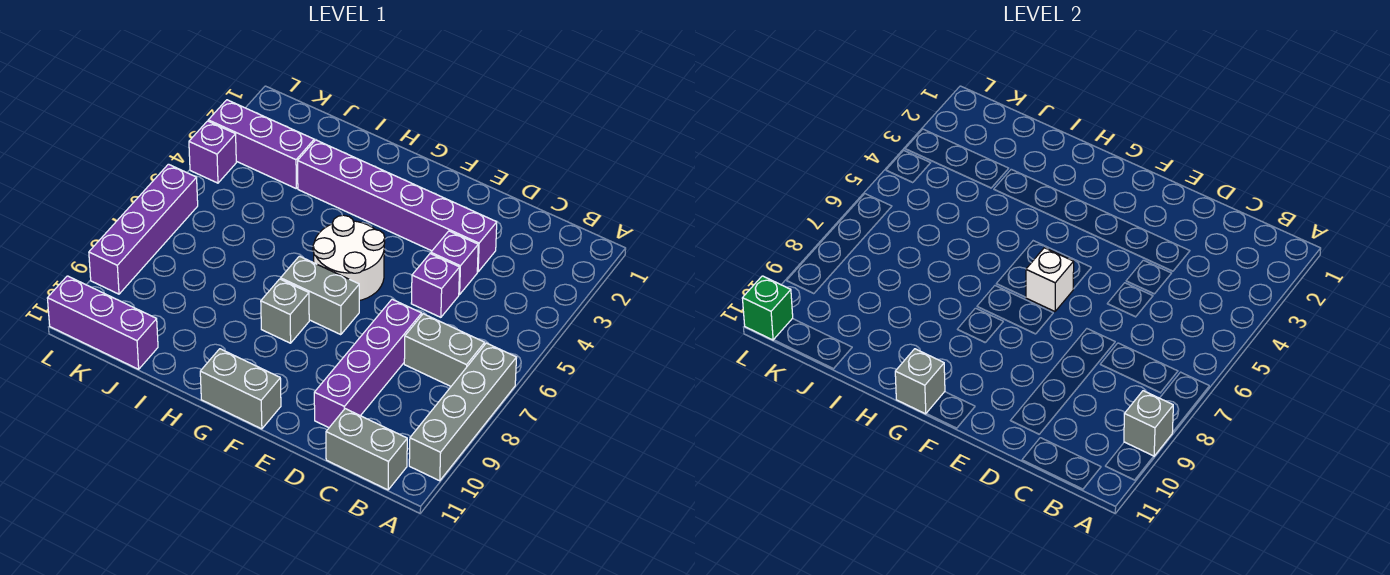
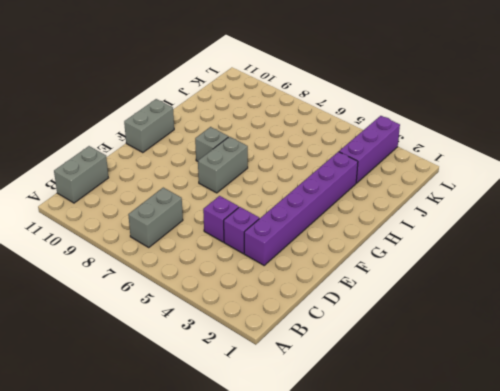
none -> grey brick A7:A10 level 1
none -> purple brick D7:D10 level 1
none -> white round brick F5:G6 level 1

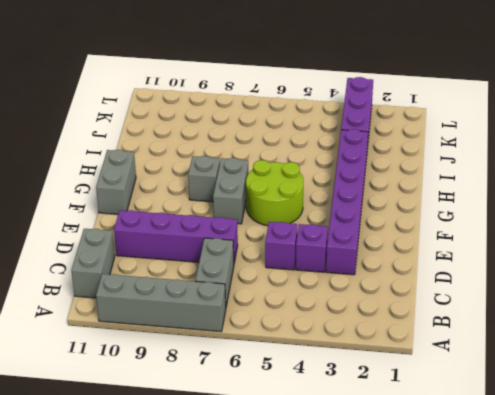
lime round brick F5:G6 level 1 -> white round brick F5:G6 level 1
none -> purple brick J11:L11 level 1
none -> purple brick L4 level 1
none -> purple brick L6:L9 level 1

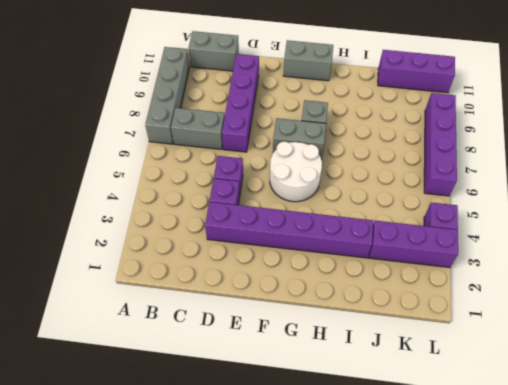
none -> grey brick A9 level 2
none -> white brick F6 level 2
none -> grey brick G11 level 2

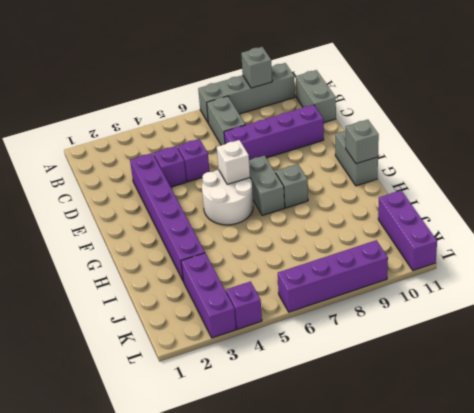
none -> green brick L11 level 2

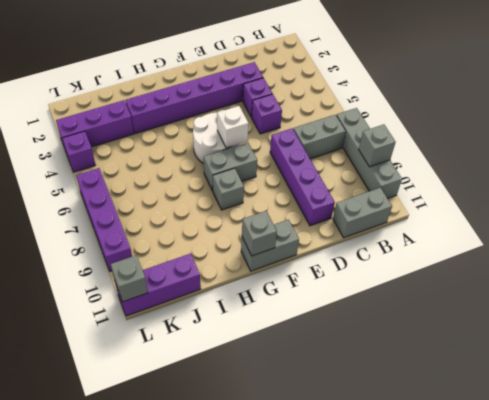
grey brick L11 level 2 -> green brick L11 level 2

